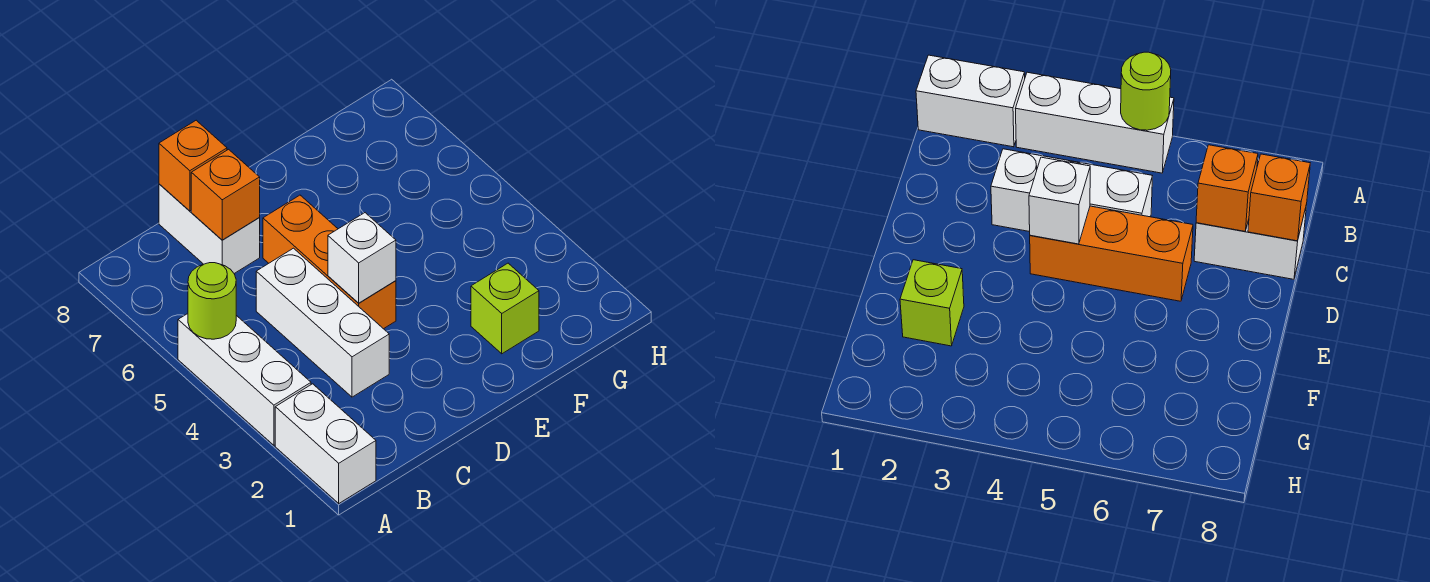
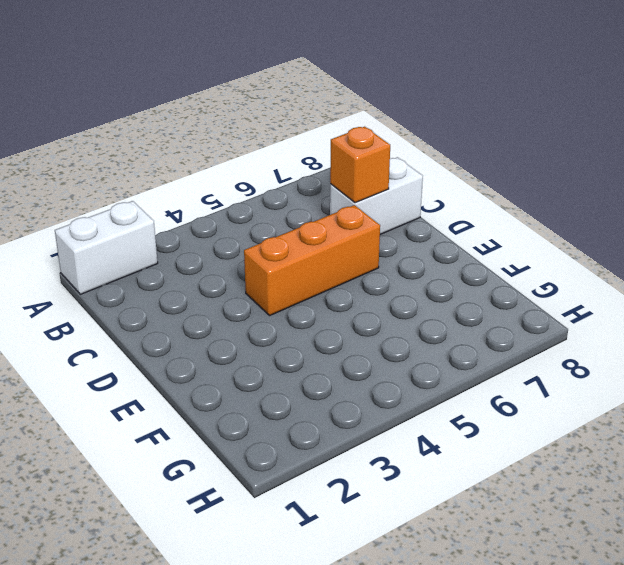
none -> white brick A3:A5 level 1
none -> white brick C3:C5 level 1

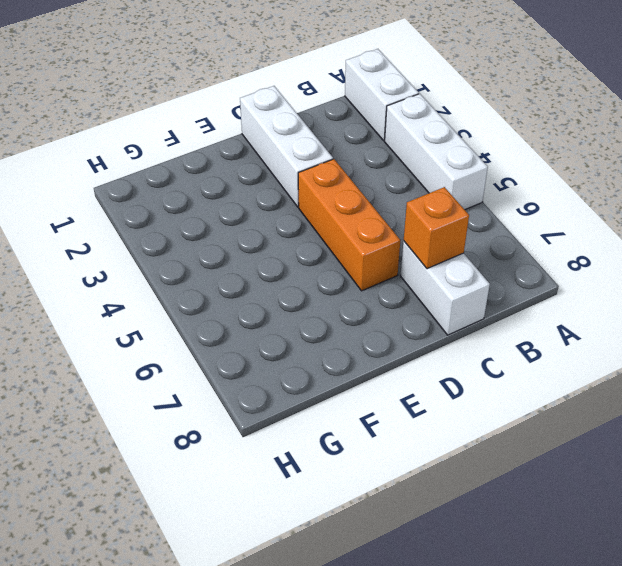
white brick D1:D3 level 1 -> white brick C3:C5 level 1
none -> lime brick F2 level 1
none -> lime round brick A5 level 2

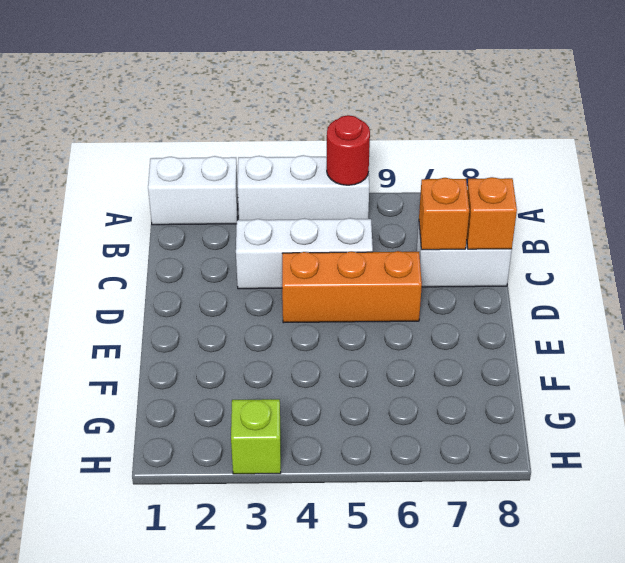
red round brick A5 level 2 -> lime round brick A5 level 2
lime brick H3 level 1 -> lime brick F2 level 1
none -> white brick D4 level 2

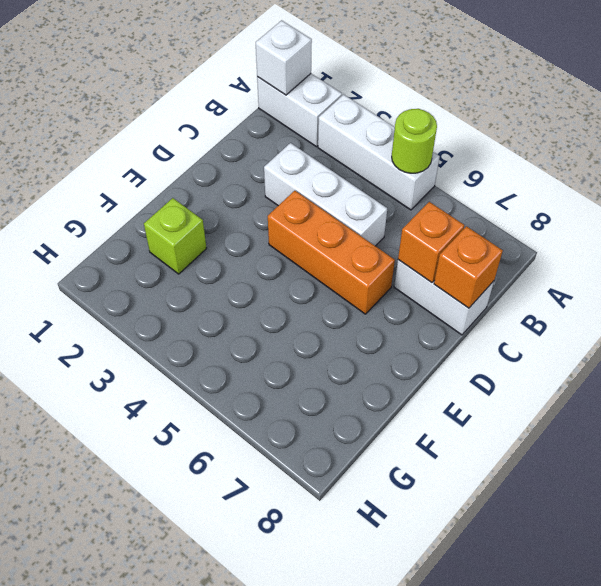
white brick A1 level 2 -> white brick D4 level 2

